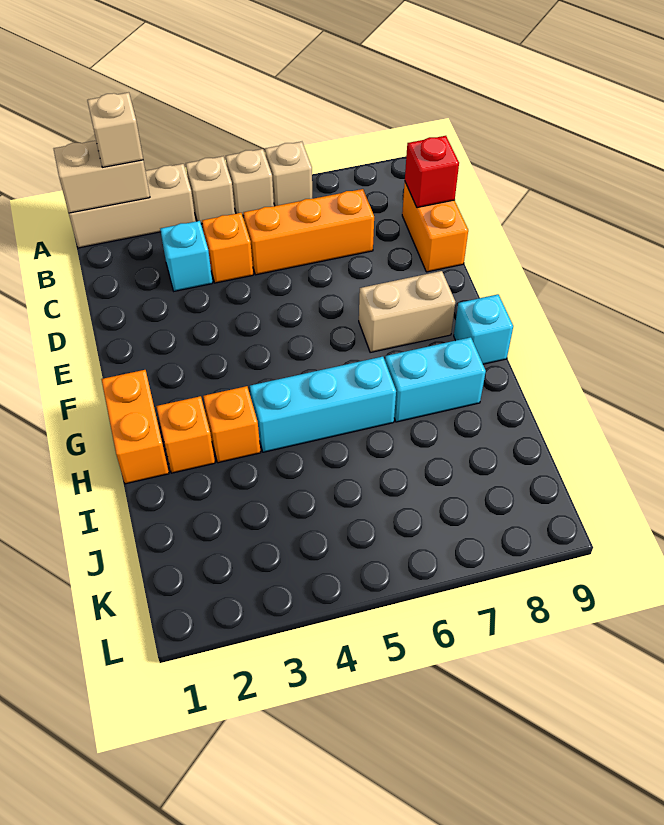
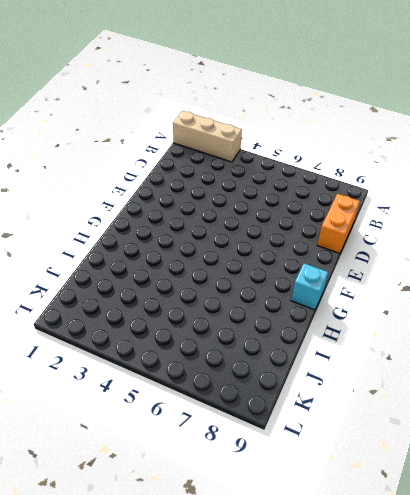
none -> tan brick A4 level 1
none -> tan brick A5 level 1
none -> tan brick A6 level 1

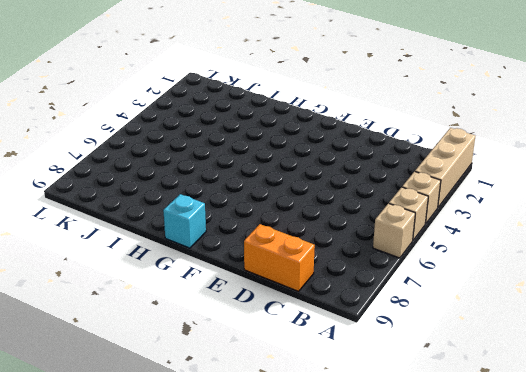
none -> cyan brick C3 level 1
none -> orange brick C4 level 1
none -> orange brick C5:C7 level 1

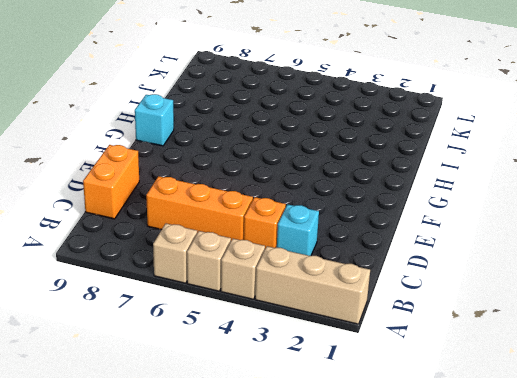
none -> tan brick F7:F8 level 1
none -> orange brick G1:H1 level 1
none -> orange brick H2 level 1

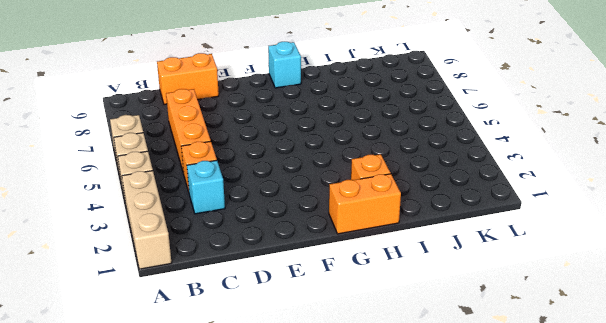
none -> tan brick F7:F8 level 1
none -> orange brick H3 level 1
none -> cyan brick H4:H6 level 1

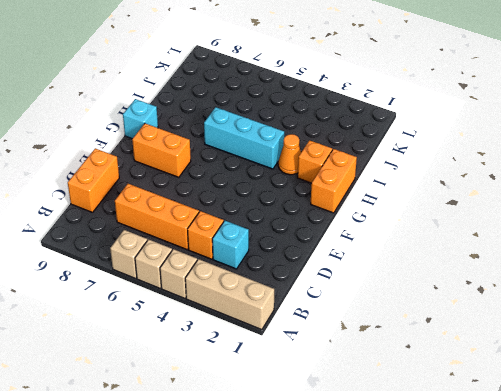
orange brick F7:F8 level 1 -> tan brick F7:F8 level 1
orange cone H3 level 1 -> orange brick H3 level 1
none -> cyan brick H7:H8 level 1
none -> tan brick A1:A2 level 2
none -> red brick C9 level 2

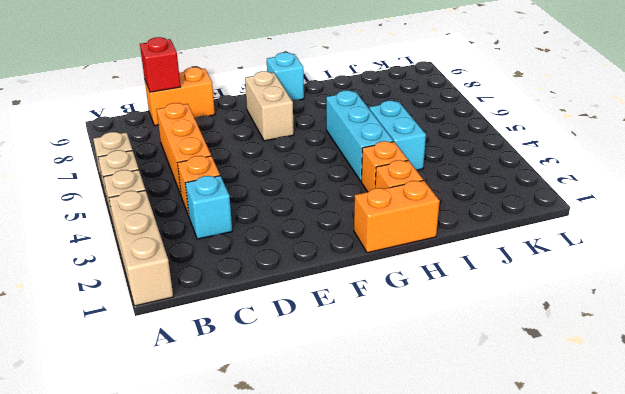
cyan brick I4:I5 level 1 -> cyan brick H7:H8 level 1
none -> tan brick A1:A2 level 2
none -> tan brick A2 level 3

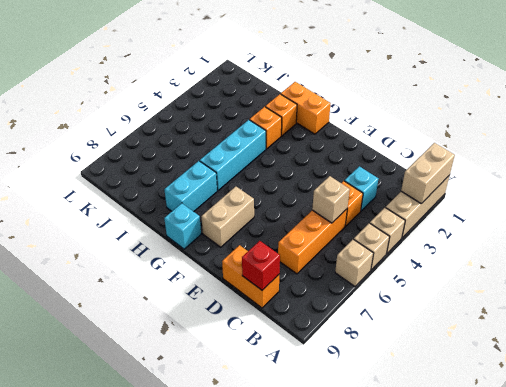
tan brick C5 level 2 -> tan brick A2 level 3

